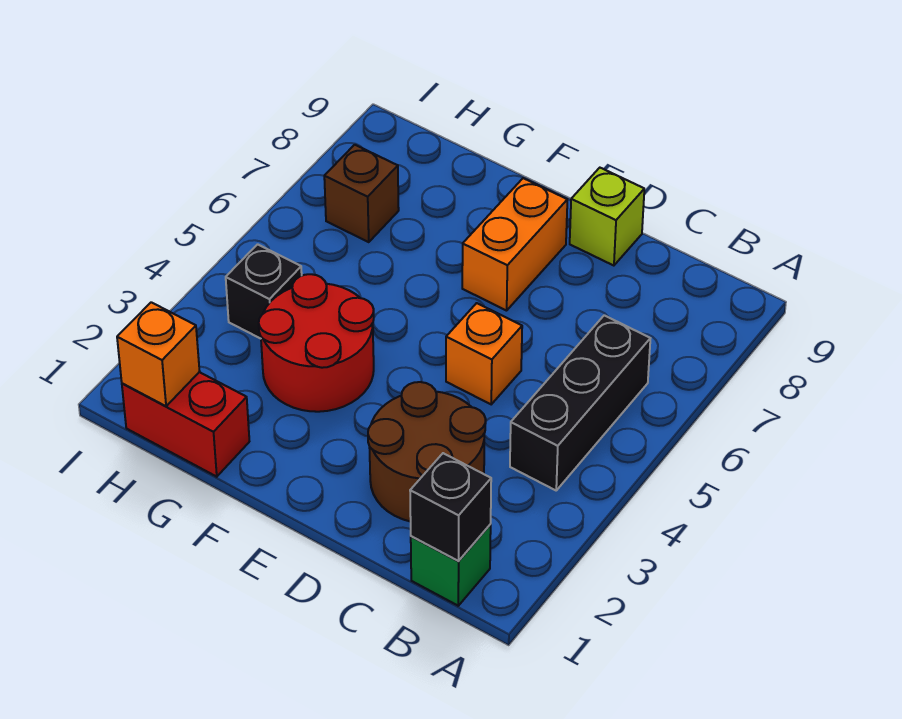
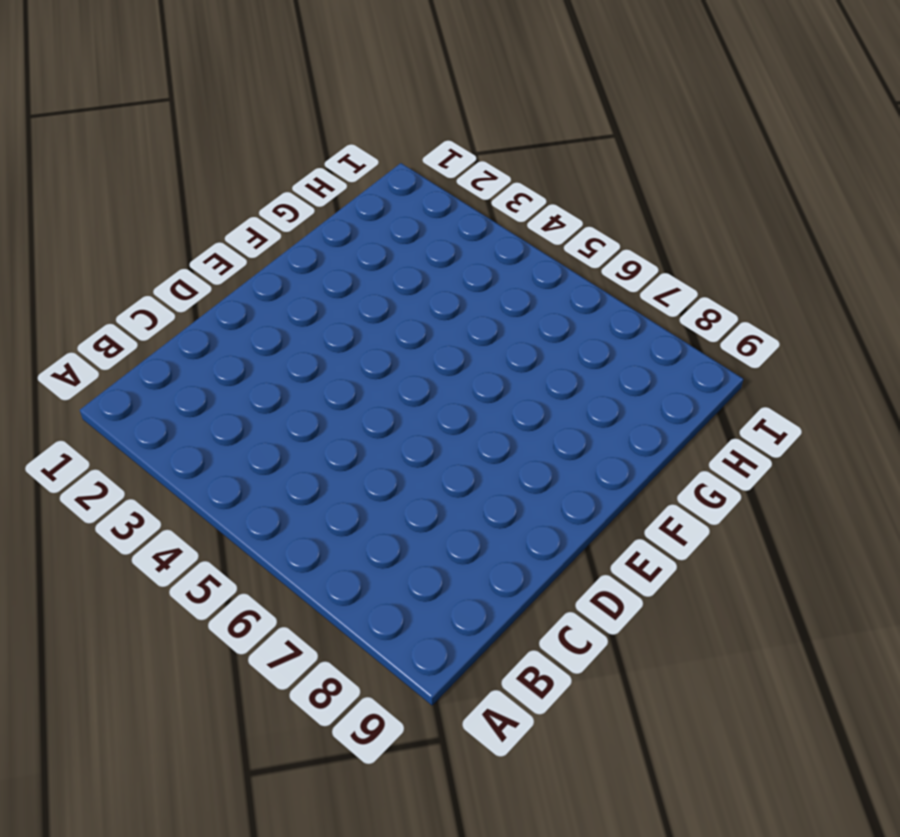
none -> green brick B1 level 1
none -> black brick B4:B6 level 1
none -> brown round brick C2:D3 level 1

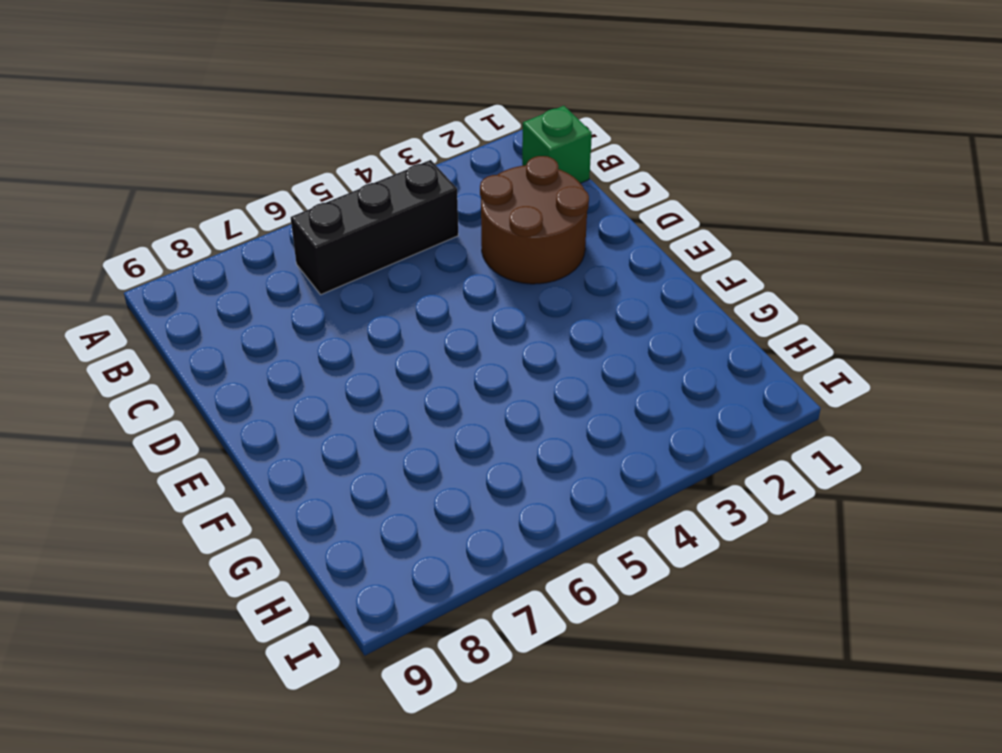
none -> orange brick D5 level 1
none -> lime brick D9 level 1
none -> orange brick E7:E8 level 1

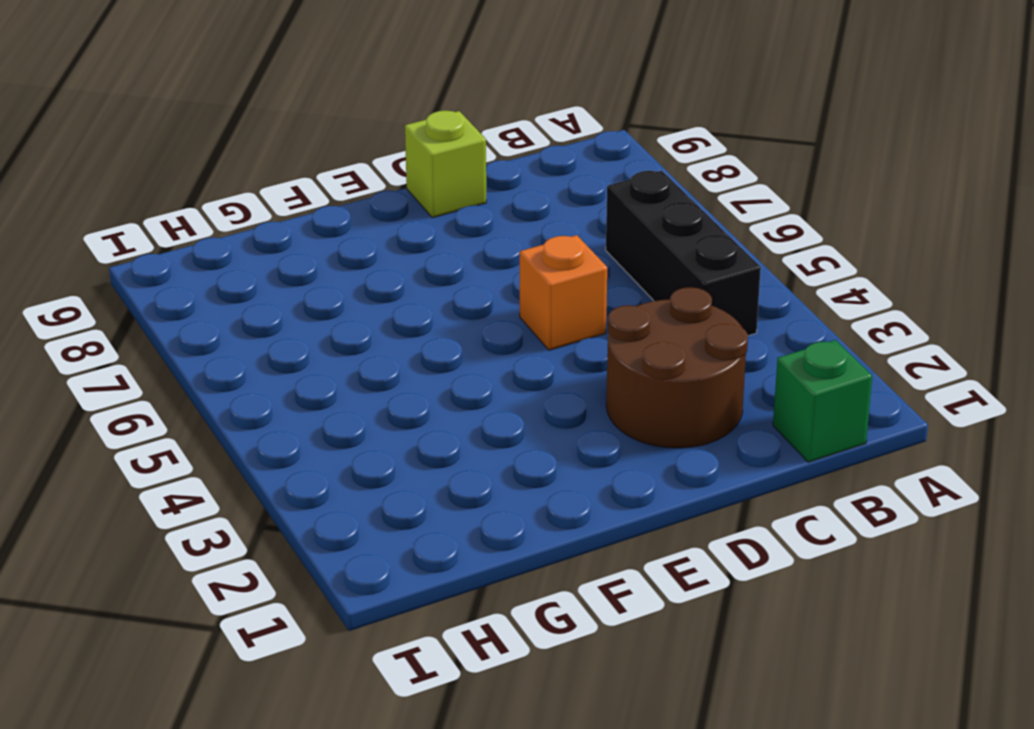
none -> orange brick E7:E8 level 1
none -> red round brick F3:G4 level 1
none -> red brick G1:H1 level 1

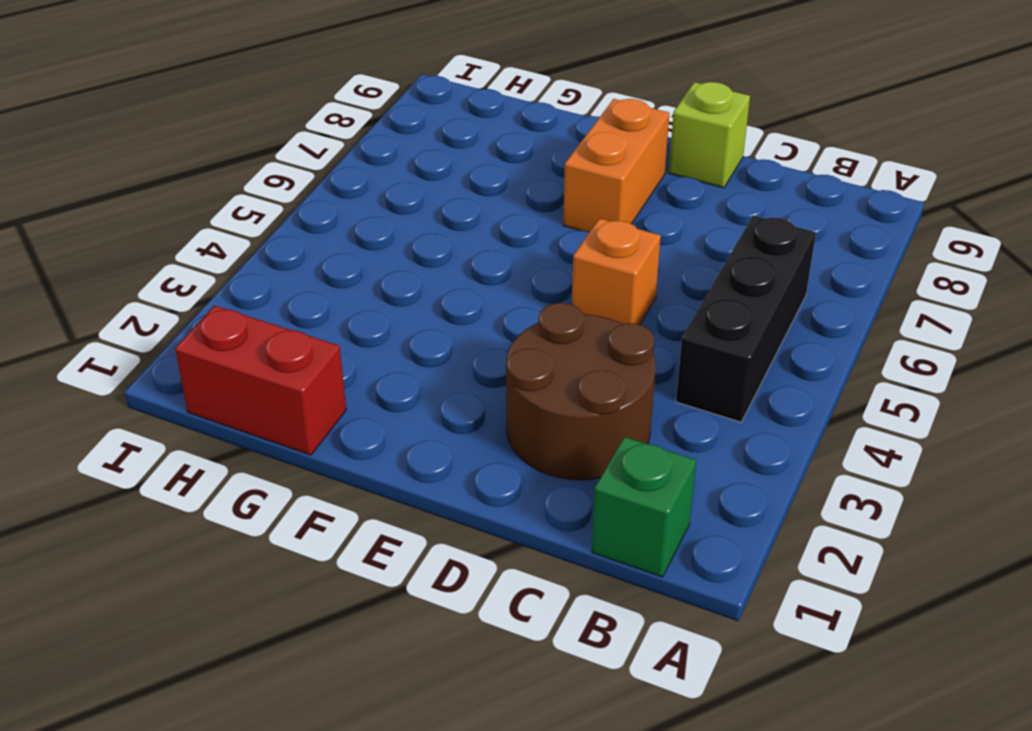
none -> red round brick F3:G4 level 1
none -> black brick H4 level 1
none -> brown brick H7 level 1

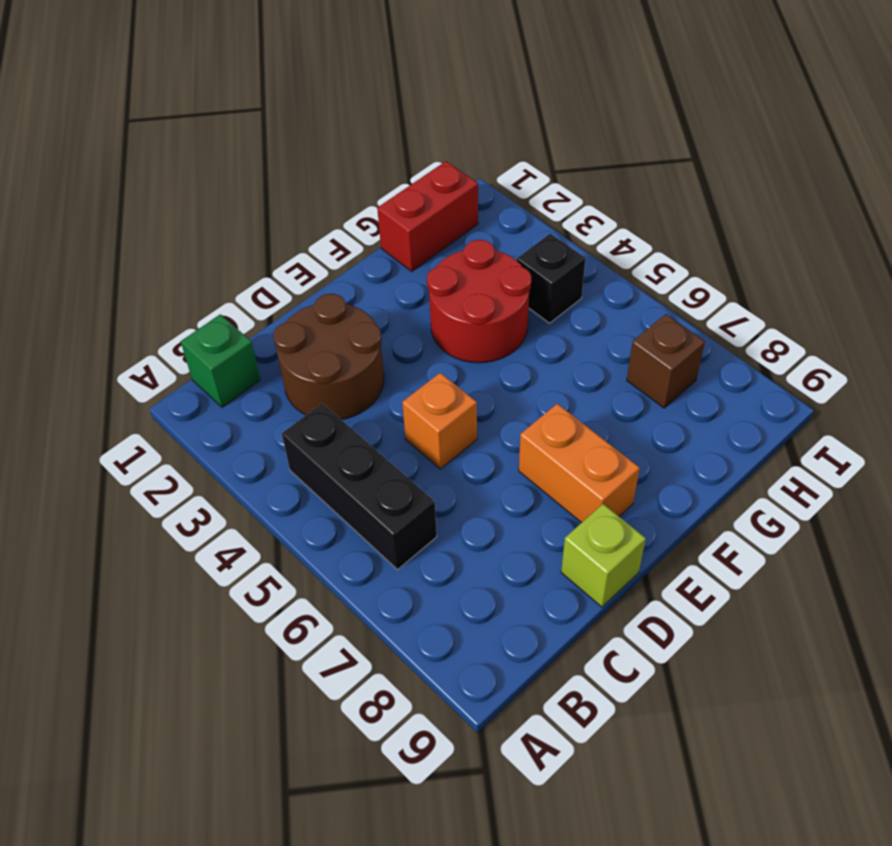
none -> black brick B1 level 2
none -> orange brick H1 level 2

